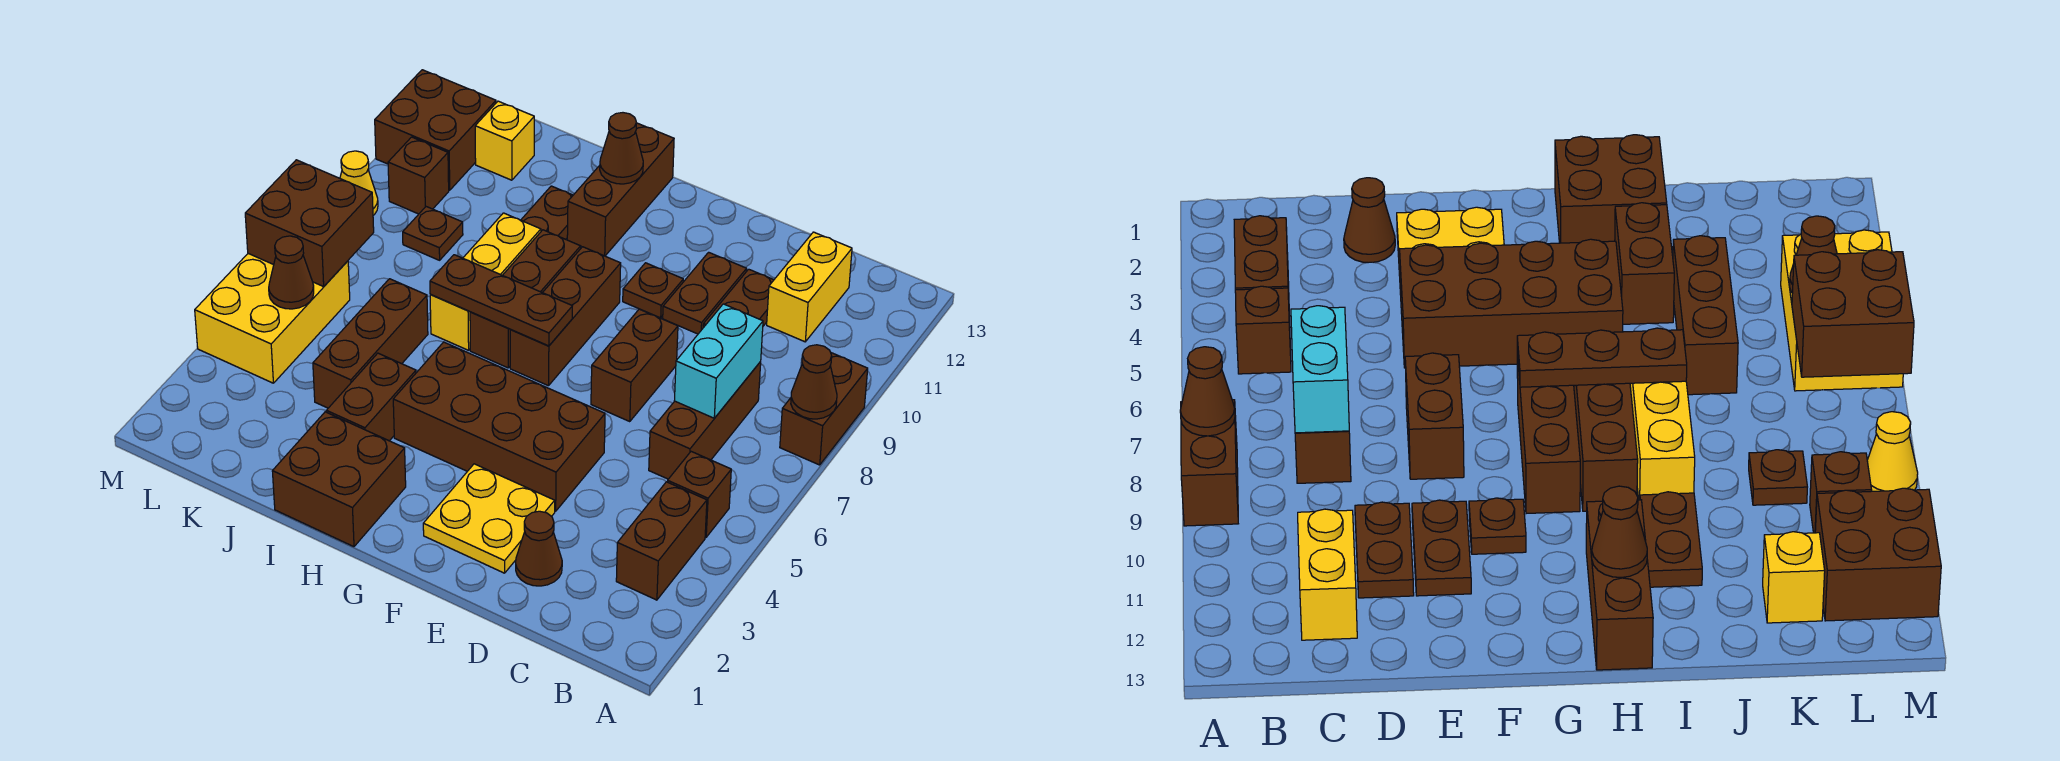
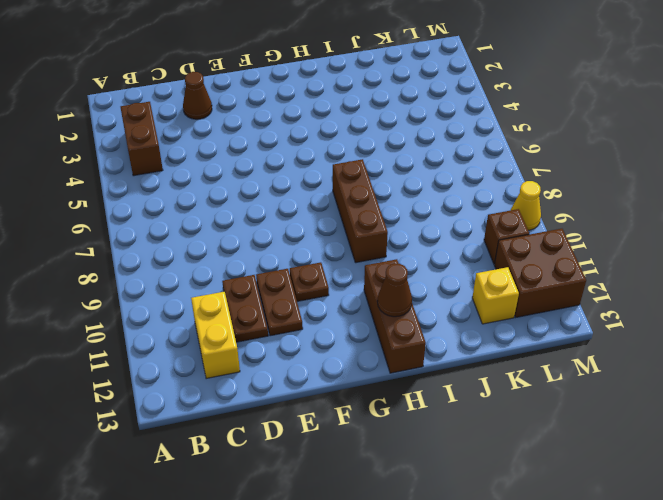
none -> brown brick A8:A9 level 1
none -> brown brick B5 level 1
none -> brown brick C6:C8 level 1
none -> yellow plate E2:F3 level 1

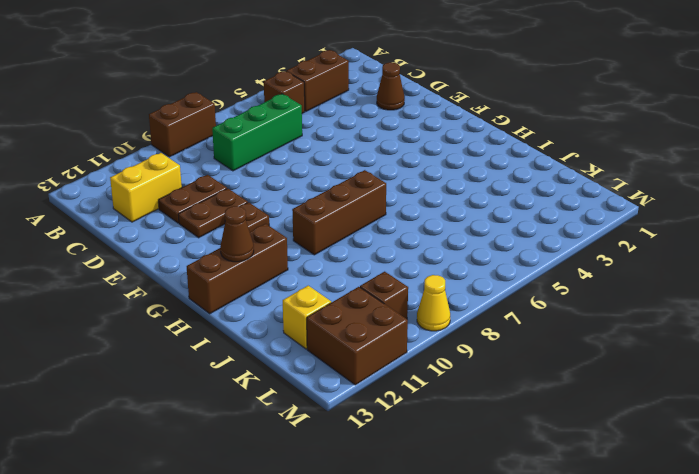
green brick C6:C8 level 1 -> brown brick C6:C8 level 1
none -> yellow plate E2:F3 level 1
none -> brown brick E4:H5 level 1
none -> brown brick E7:E8 level 1
none -> brown brick G7:G9 level 1

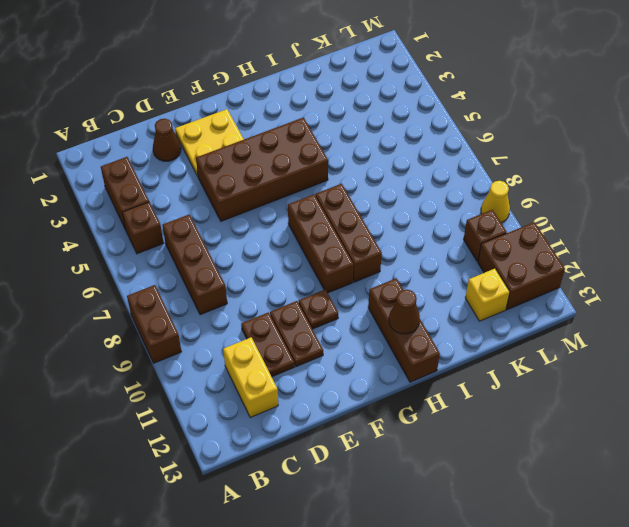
none -> brown brick E7:E8 level 1
none -> brown brick H1:I2 level 1
none -> brown brick I3:I4 level 1
none -> yellow brick I7:I9 level 1

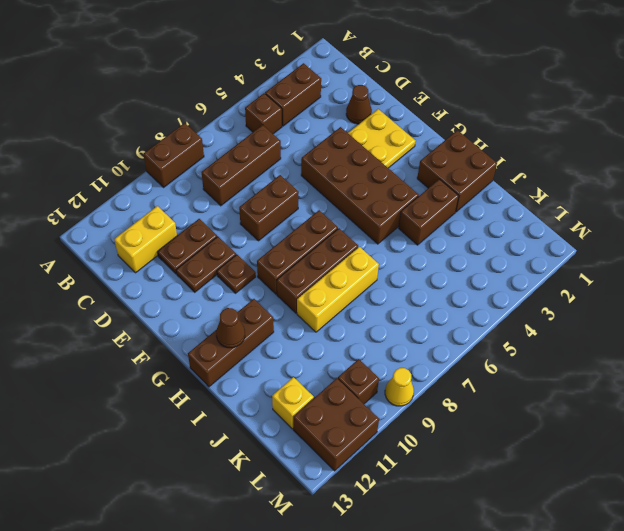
none -> brown plate I10:I11 level 1
none -> brown brick J4:J6 level 1
none -> brown plate K9 level 1
none -> yellow brick L4:M6 level 1

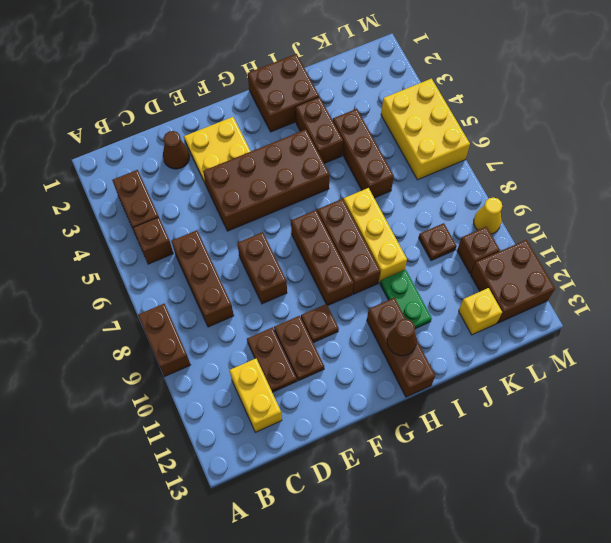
green plate I10:I11 level 1 -> brown plate I10:I11 level 1
none -> brown cone A8 level 2
none -> cyan brick C7:C8 level 2
none -> brown plate G7:I7 level 2
none -> brown cone L5 level 2

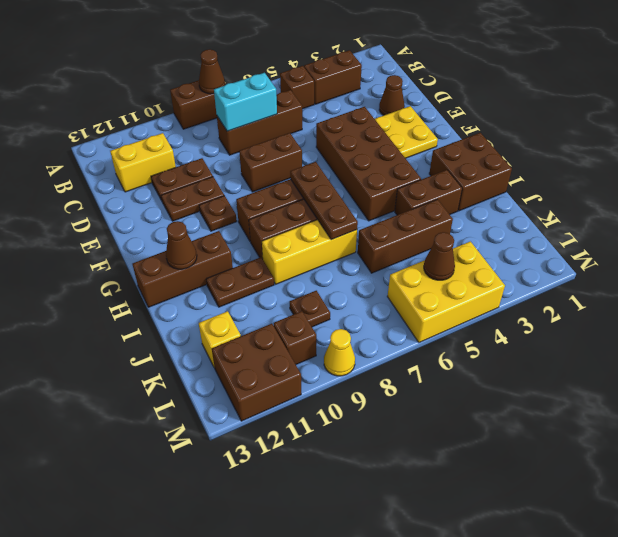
none -> brown brick L6:M7 level 2

